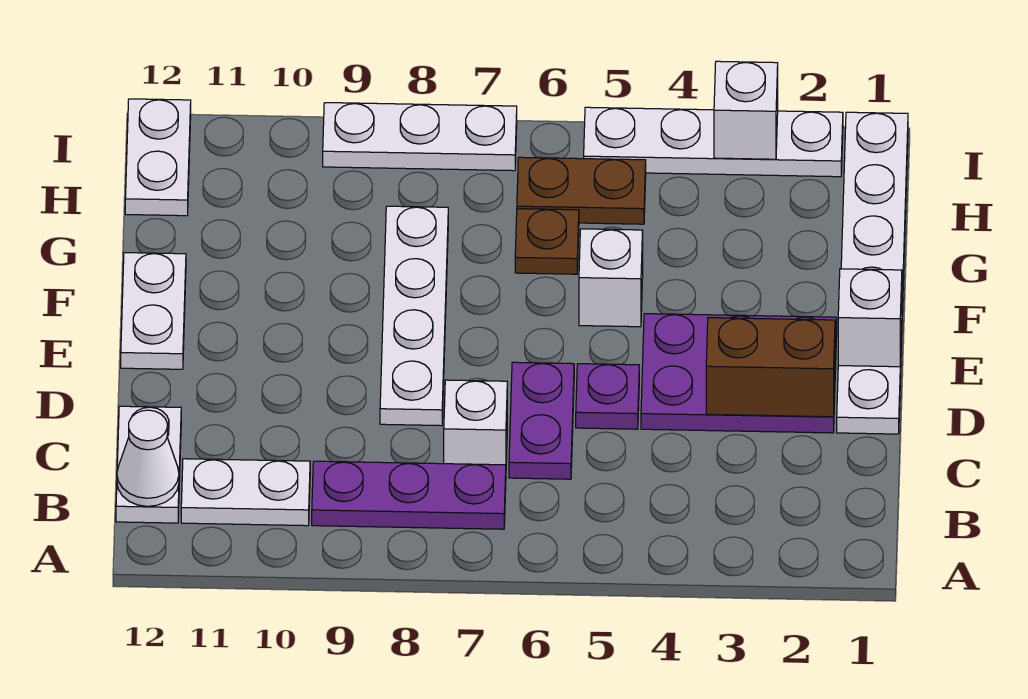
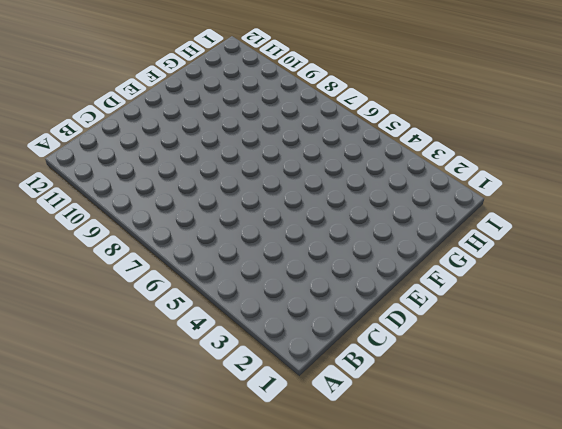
none -> purple plate B7:B9 level 1
none -> white plate B10:B11 level 1
none -> white plate B12:C12 level 1

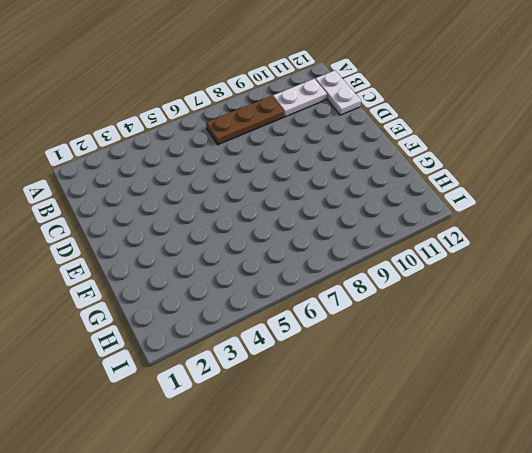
brown plate B7:B9 level 1 -> purple plate B7:B9 level 1
none -> purple plate C6:D6 level 1
none -> white brick C7 level 1
none -> white plate D1:I1 level 1

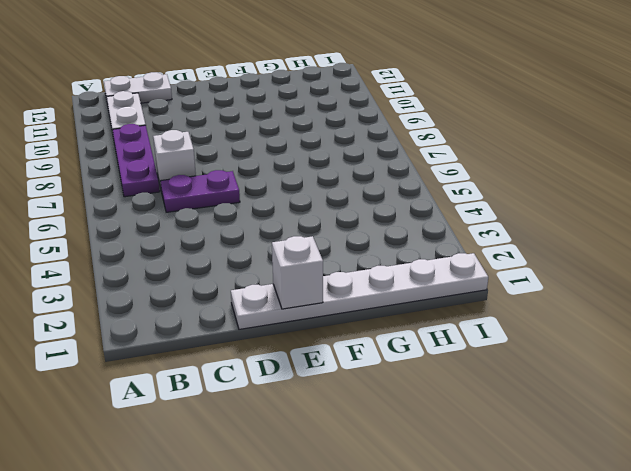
none -> purple plate D2:E4 level 1
none -> purple plate D5 level 1
none -> white plate D8:G8 level 1

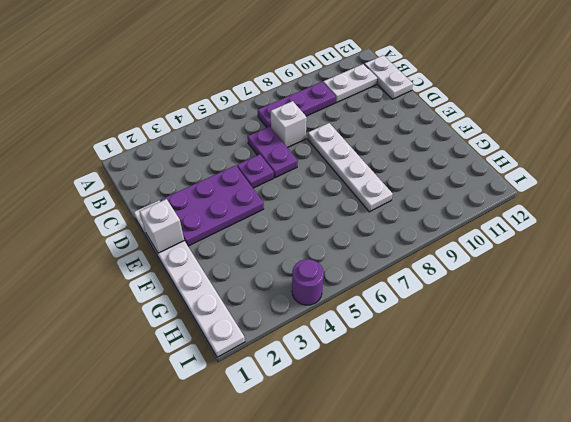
purple round brick I4 level 1 -> white plate I2:I5 level 1
none -> white plate E12:F12 level 1
none -> white brick F5 level 1
none -> brown plate G6 level 1

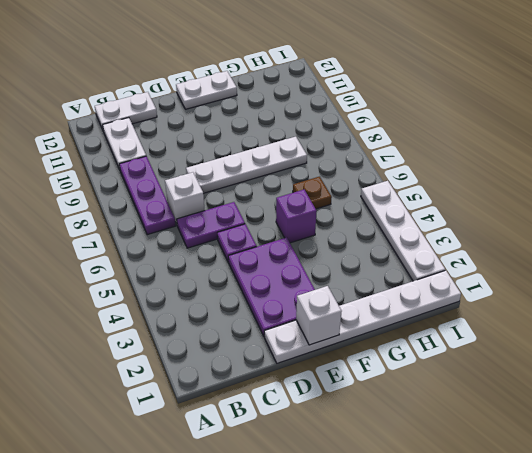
purple brick F5 level 1 -> white brick F5 level 1
none -> brown plate H5:H6 level 1
none -> white plate H12:I12 level 1
none -> white plate I7:I9 level 1

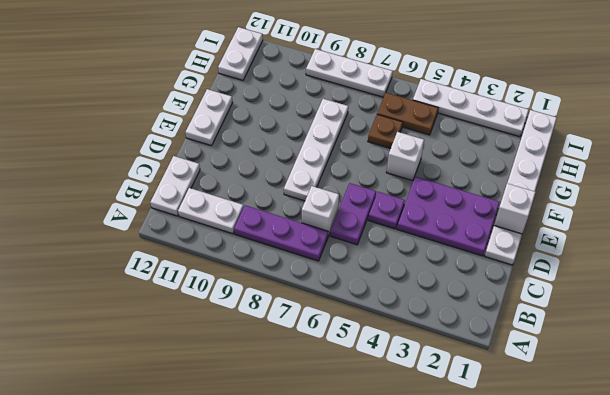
none -> white cone B12 level 2
none -> brown brick D2:D3 level 2
none -> white brick I3 level 2

